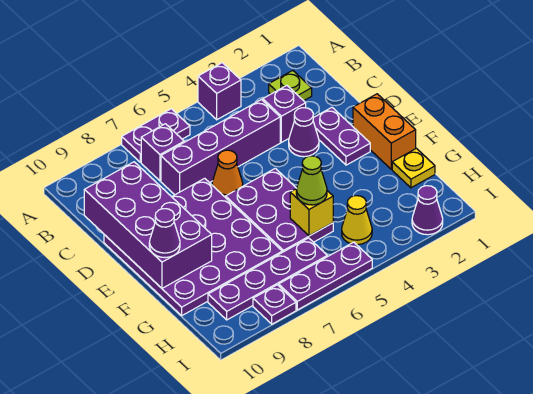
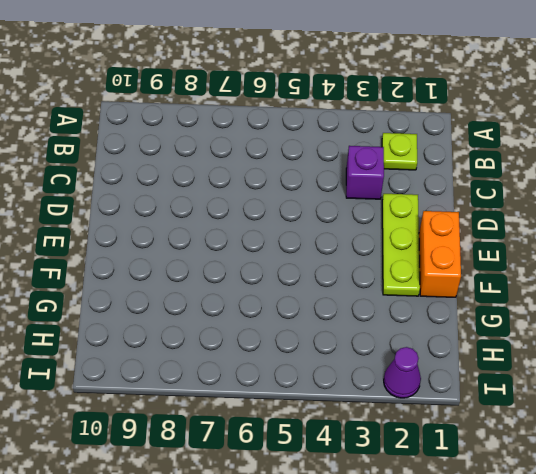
lime plate D2:F2 level 1 -> purple plate D2:E2 level 1
none -> purple brick A4 level 1
none -> purple plate A6:A7 level 1
none -> purple brick B7 level 1

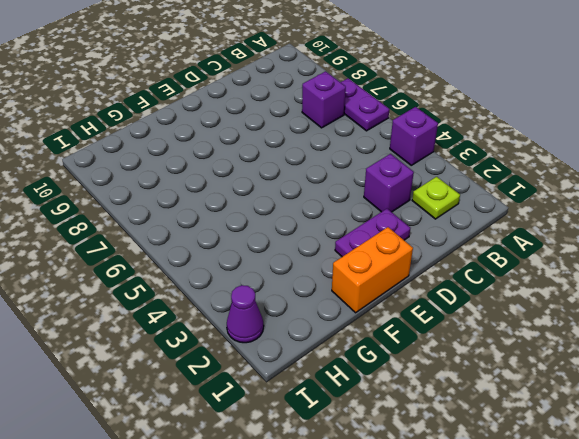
none -> purple brick C4:C7 level 1
none -> purple cone D3 level 1
none -> orange cone D6 level 1

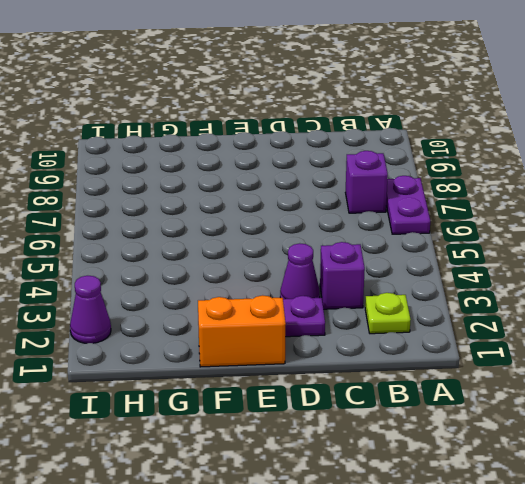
none -> purple brick A4 level 1
none -> purple brick C4:C7 level 1
none -> orange cone D6 level 1

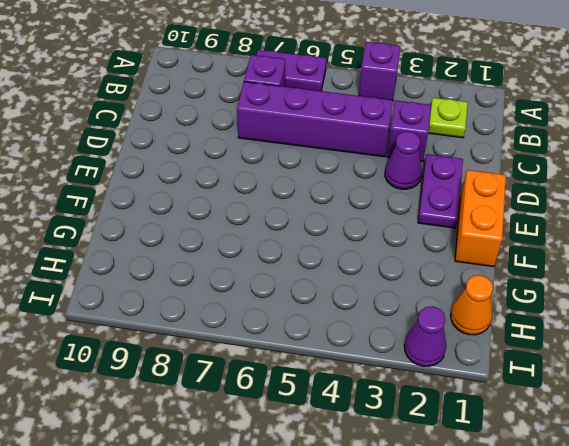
orange cone H1 level 1 -> orange cone D6 level 1
none -> purple plate D7:G10 level 1
none -> purple plate E5:G6 level 1
none -> yellow plate G1 level 1

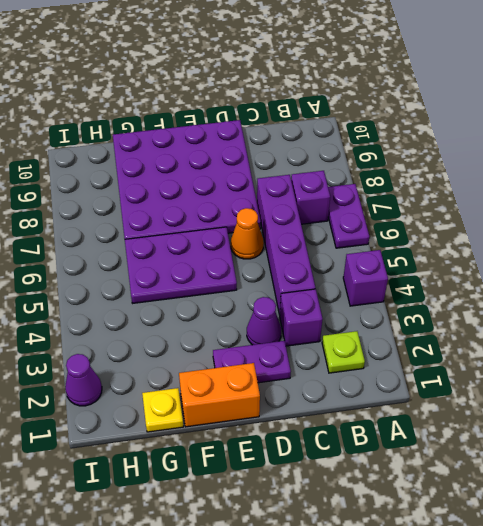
none -> yellow cone H4 level 1
none -> purple plate H6:H9 level 1
none -> purple plate I5:I7 level 1

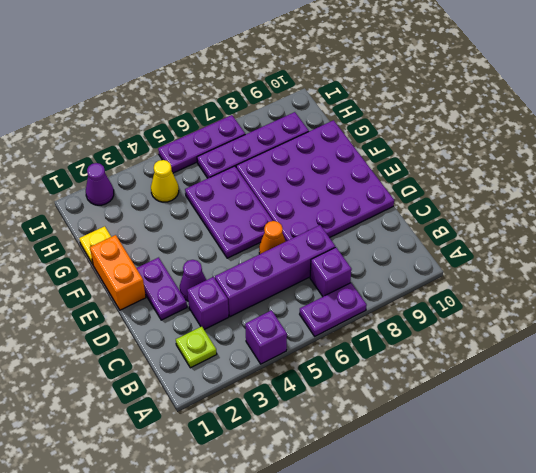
none -> purple plate I8 level 1
none -> purple brick C9:F10 level 2
none -> yellow brick G5 level 2

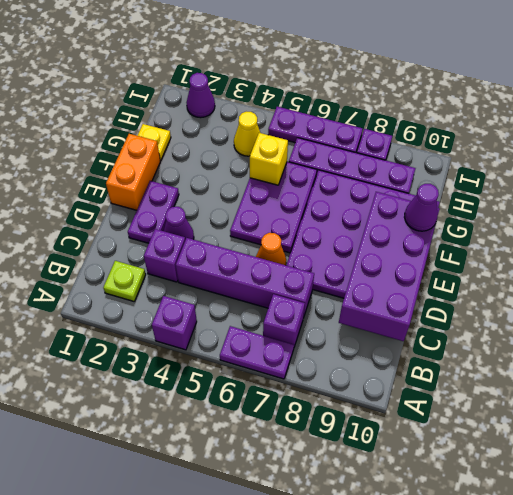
none -> lime cone G5 level 3

